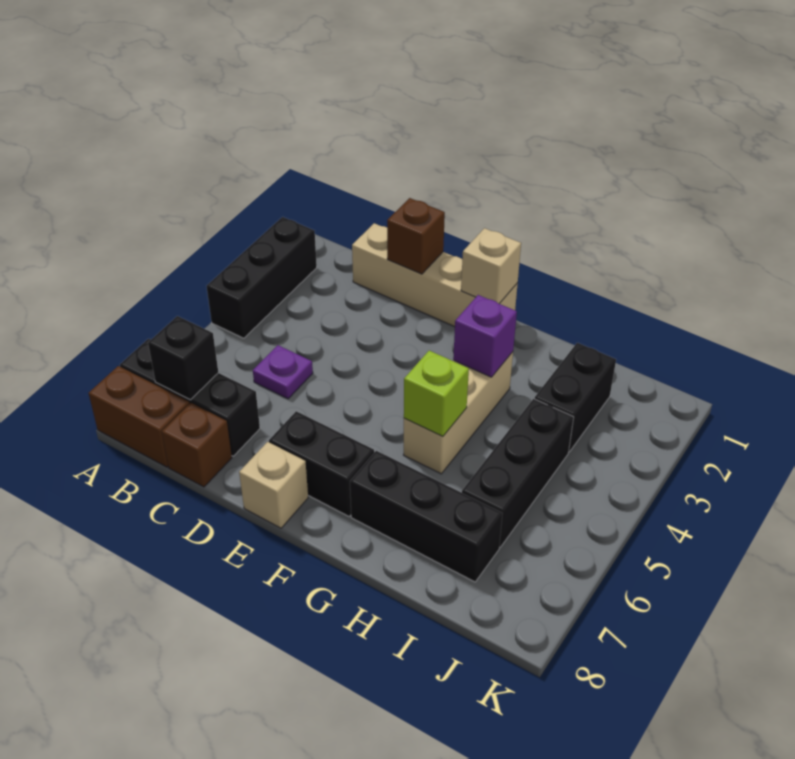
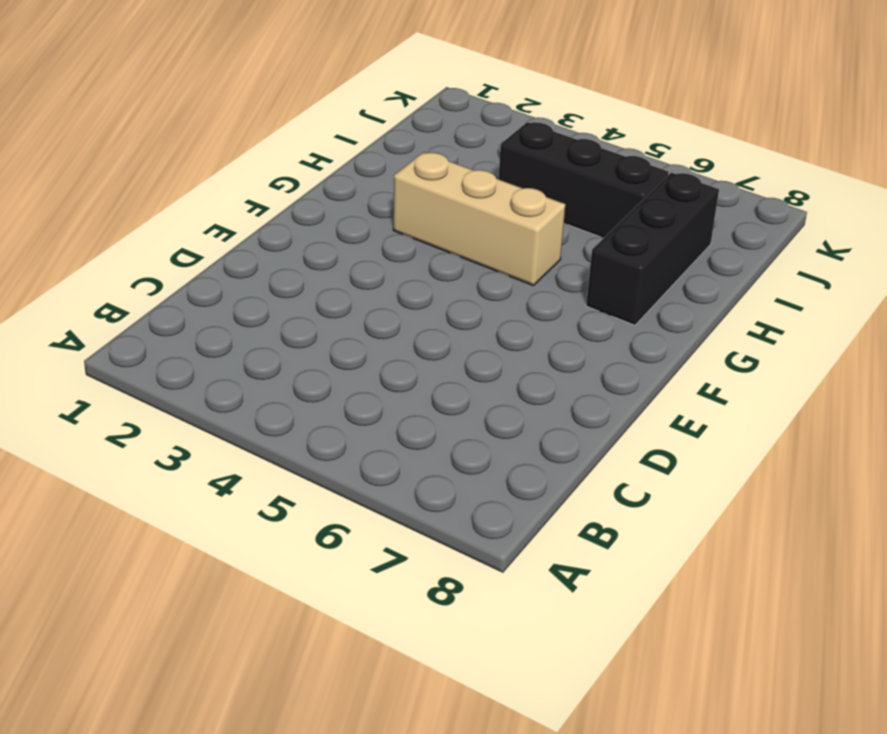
none -> black brick A2:A4 level 1
none -> black brick A7:C7 level 1
none -> brown brick A8:B8 level 1

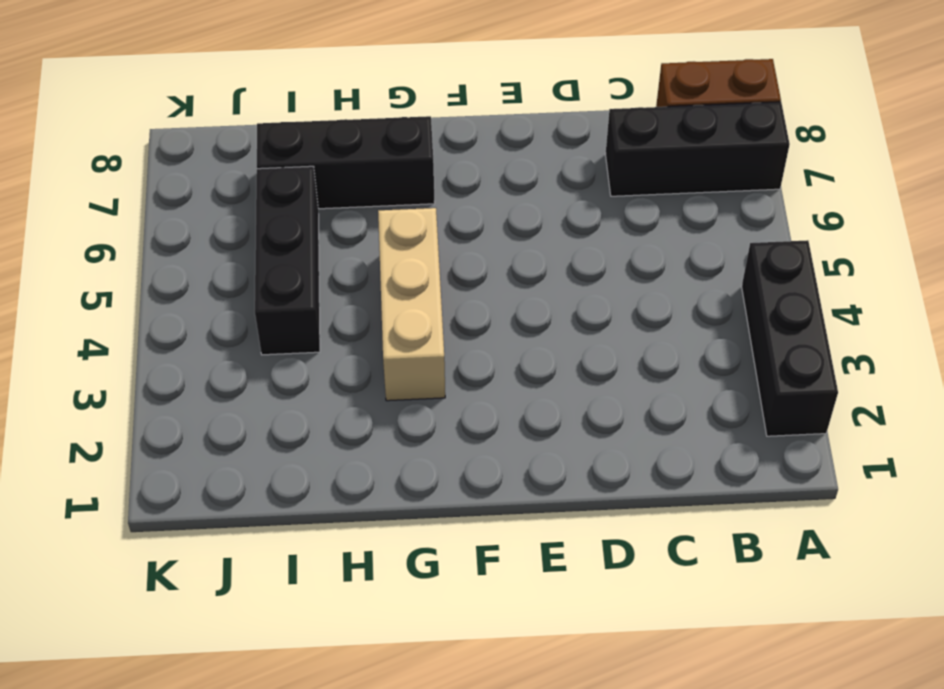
none -> tan brick C1:F1 level 1
none -> purple plate C5 level 1
none -> brown brick C8 level 1

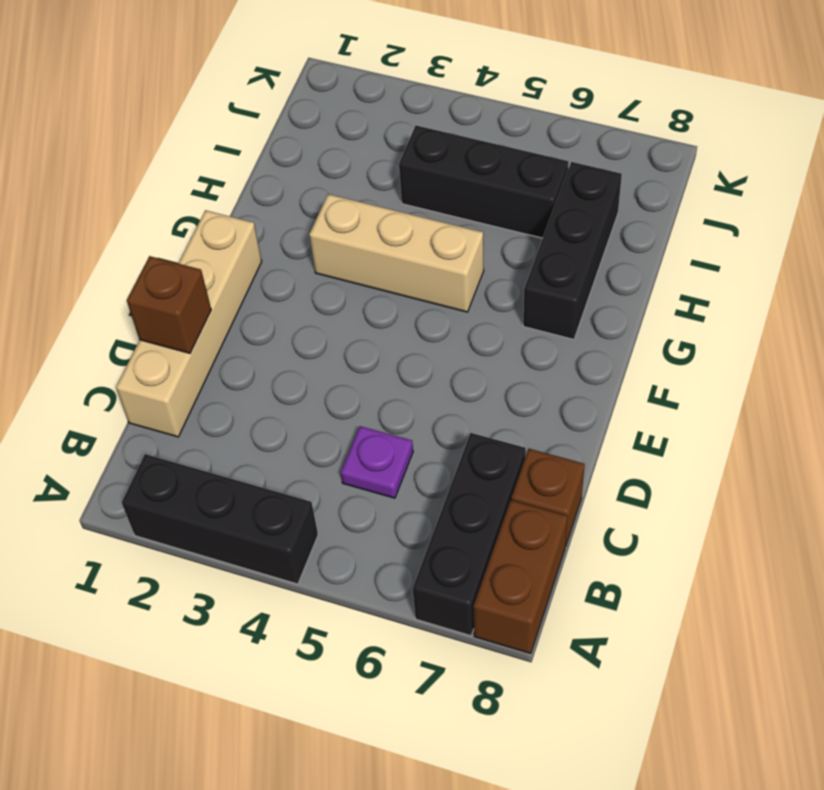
none -> black brick E7:F7 level 1
none -> tan brick E8 level 1
none -> black brick I2:I3 level 1

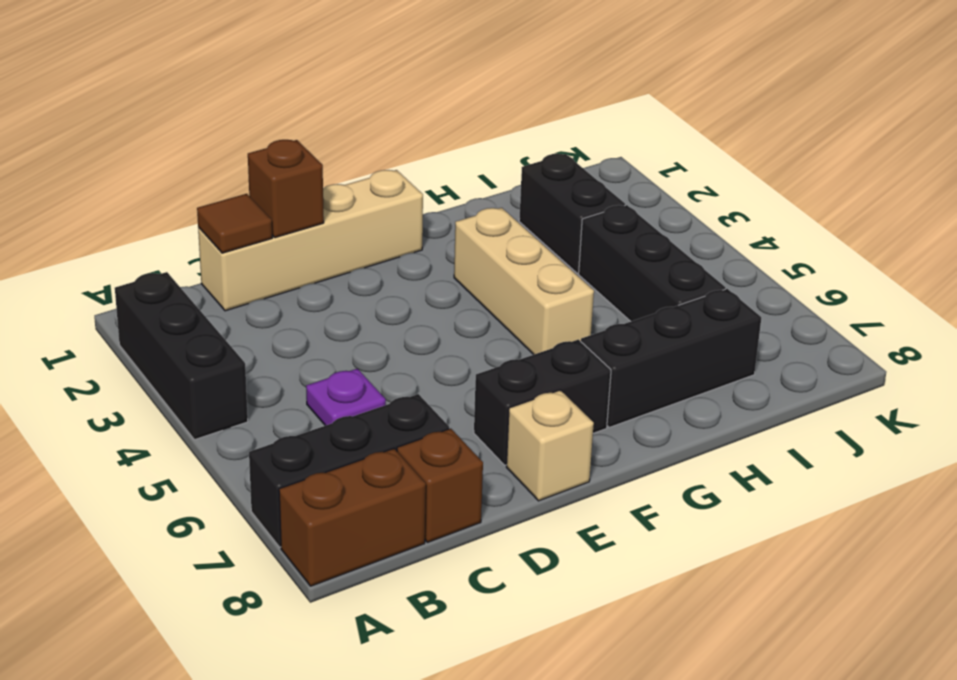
brown tile C1 level 2 -> none
none -> black brick B7 level 2
none -> tan brick F1 level 2
none -> purple brick G3 level 2

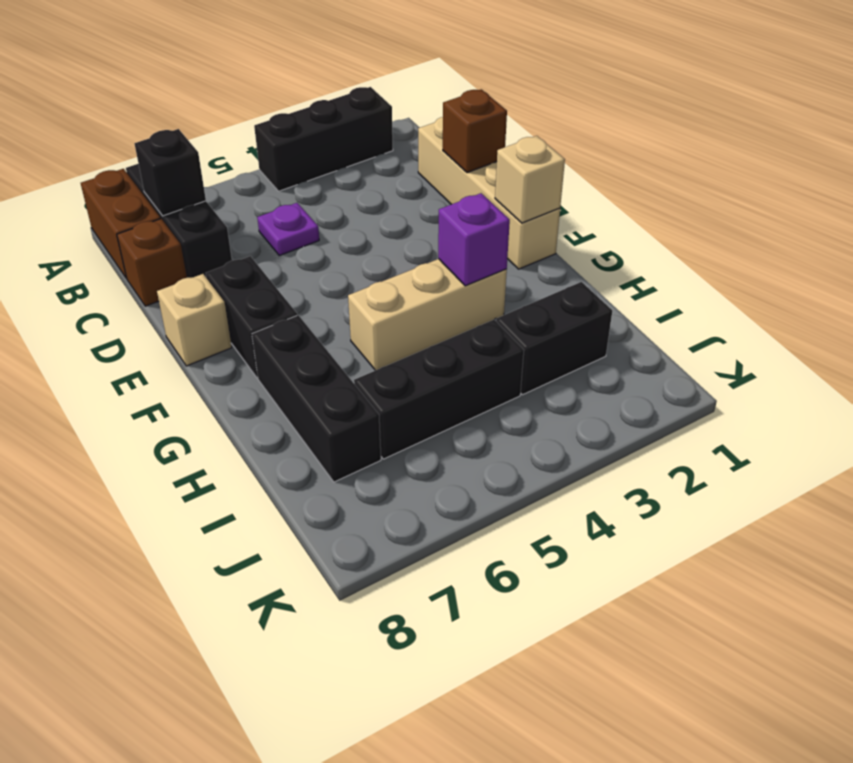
none -> lime brick G5 level 2

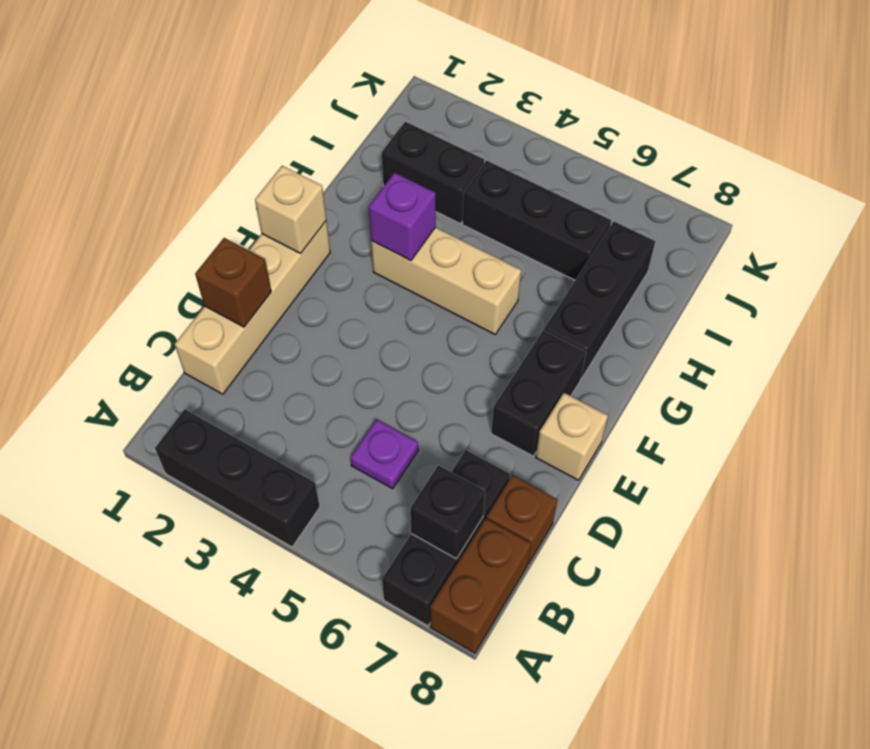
none -> lime brick G5 level 2

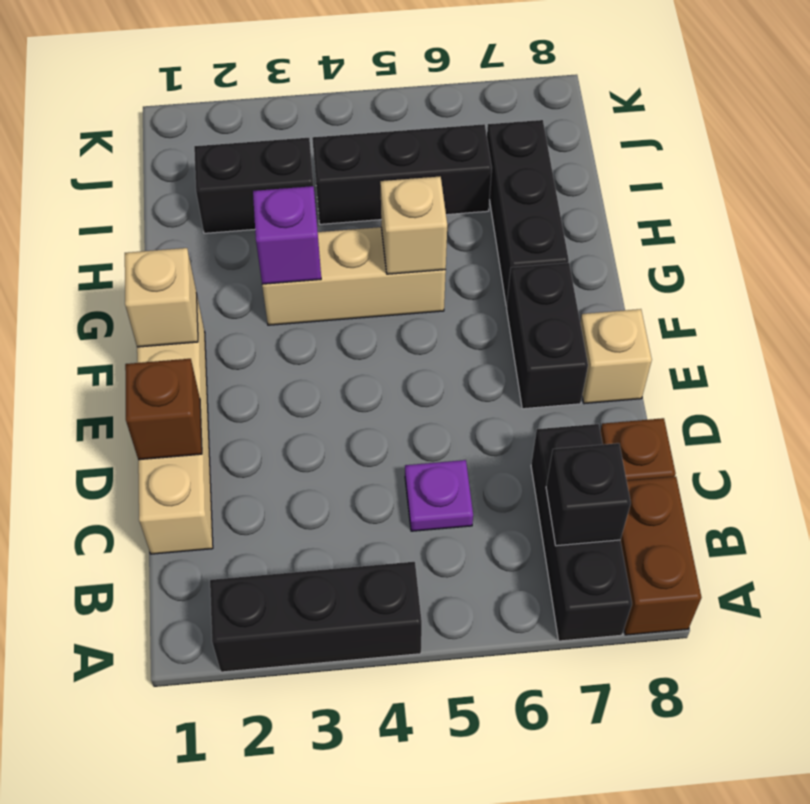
tan brick G5 level 2 -> lime brick G5 level 2

